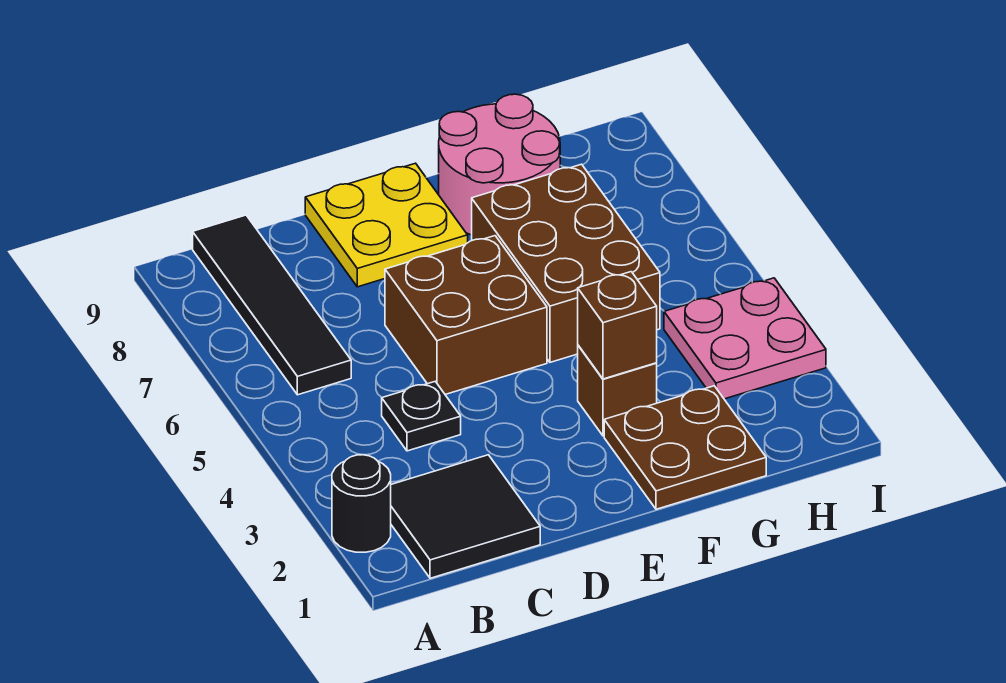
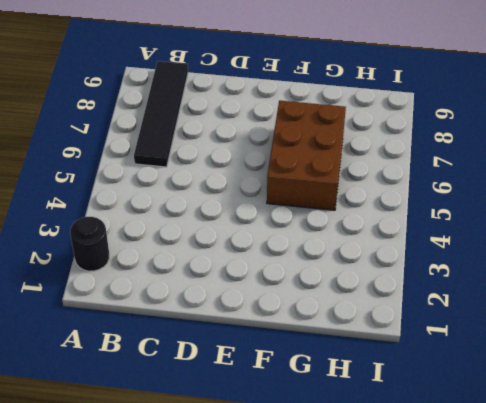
none -> black tile B1:C2 level 1
none -> black plate C4 level 1
none -> brown brick D5:E6 level 1

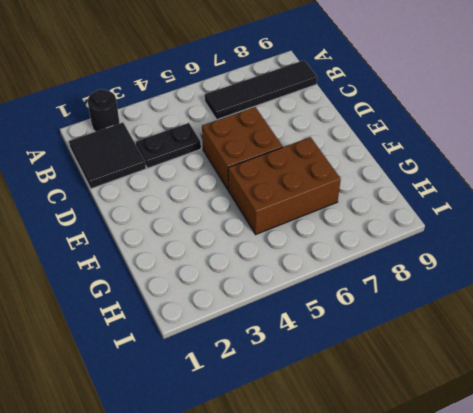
black plate C3:C4 level 1 -> black plate C4 level 1
none -> yellow plate D8:E9 level 1
none -> brown plate F1:G2 level 1
none -> brown brick F3 level 1

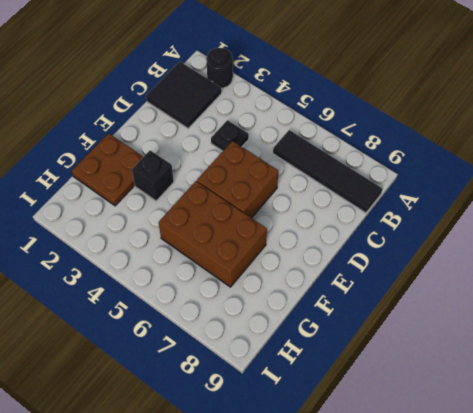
black brick F3 level 1 -> brown brick F3 level 1
none -> yellow plate D8:E9 level 1
none -> pink round brick F8:G9 level 1
none -> pink plate H3:I4 level 1

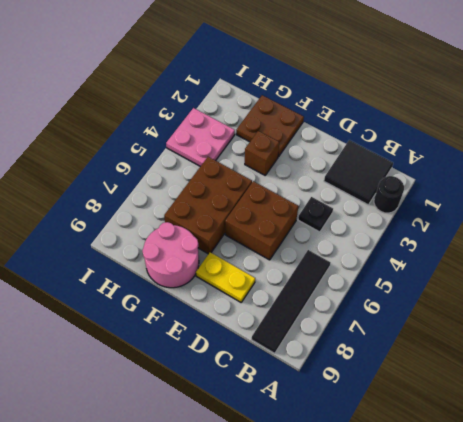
yellow plate D8:E8 level 1 -> yellow plate D8:E9 level 1
none -> brown brick F3 level 2

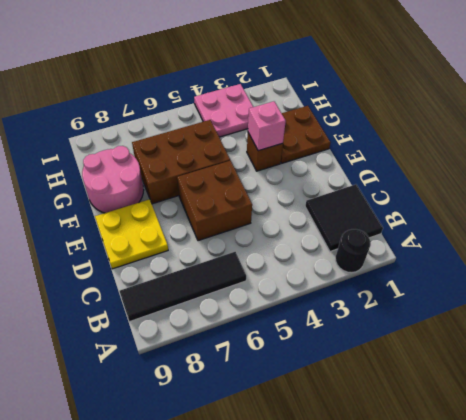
pink brick F3 level 2 -> brown brick F3 level 2
none -> black plate C4 level 1

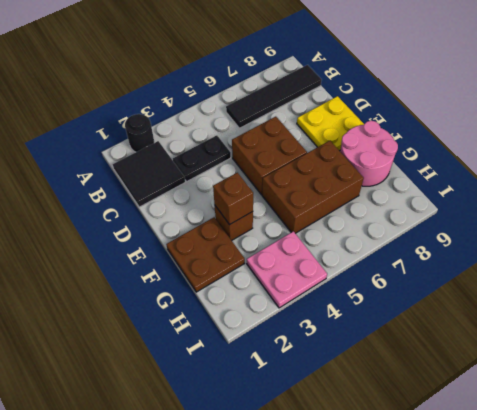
black plate C3:C4 level 1 -> black plate C4 level 1

